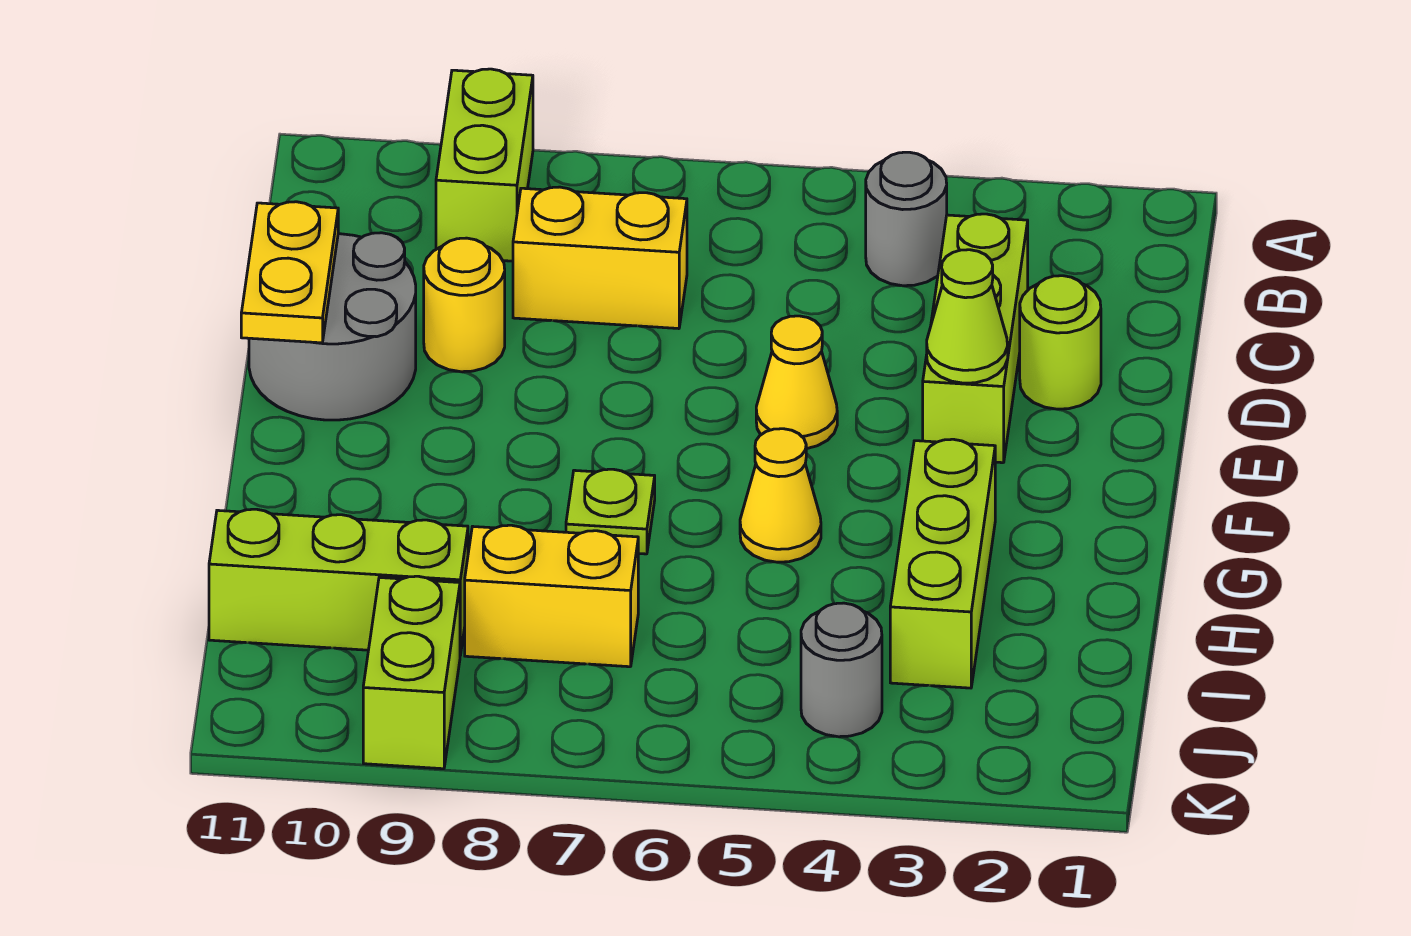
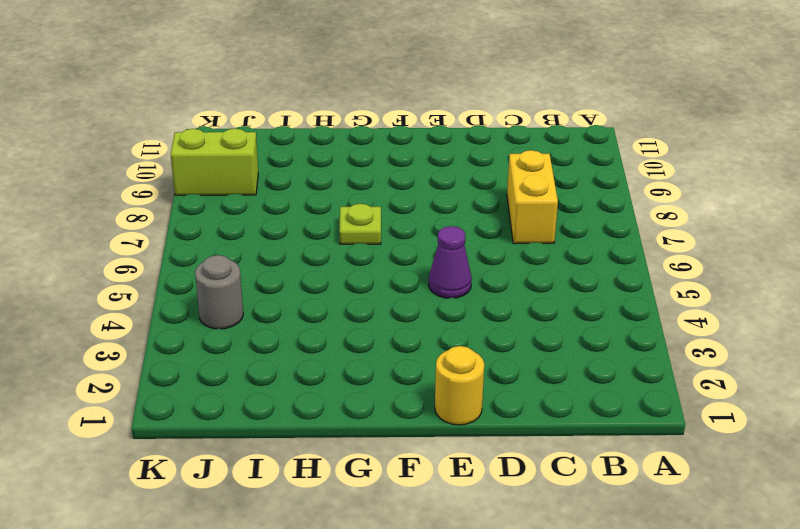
yellow round brick E1 level 1 -> yellow round brick D9 level 1
purple cone E5 level 1 -> yellow cone E5 level 1
none -> lime brick A9:B9 level 1
none -> grey round brick B4 level 1
none -> lime brick C3:E3 level 1

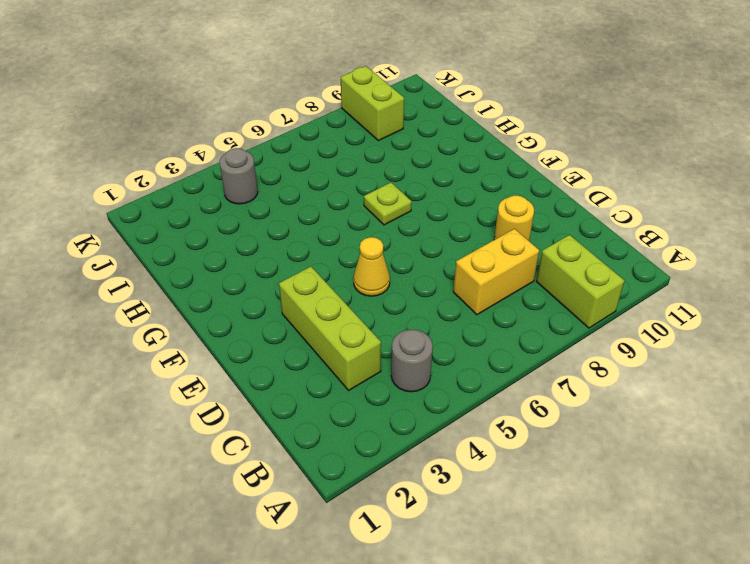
none -> lime round brick D2 level 1
none -> grey round brick D10:E11 level 1
none -> lime brick G3:I3 level 1

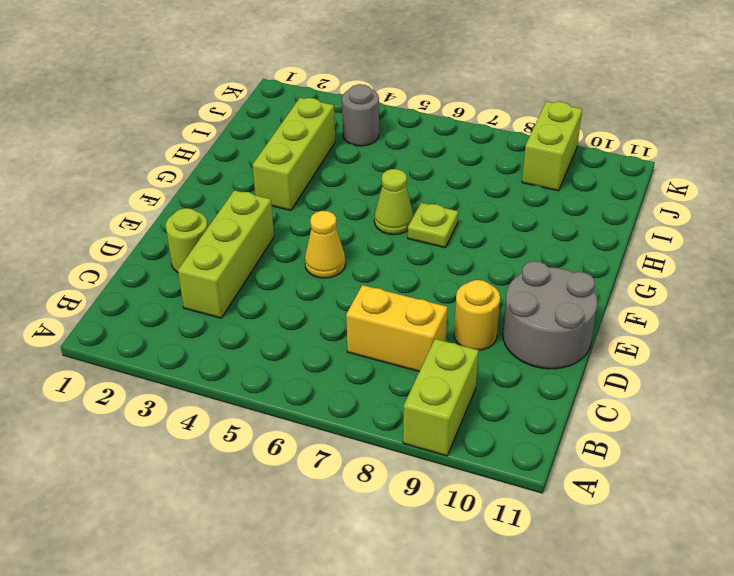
lime cone G6 level 1 -> lime cone E3 level 2
none -> grey round brick B4 level 1
none -> yellow cone G5 level 1
none -> yellow brick I7:I8 level 1

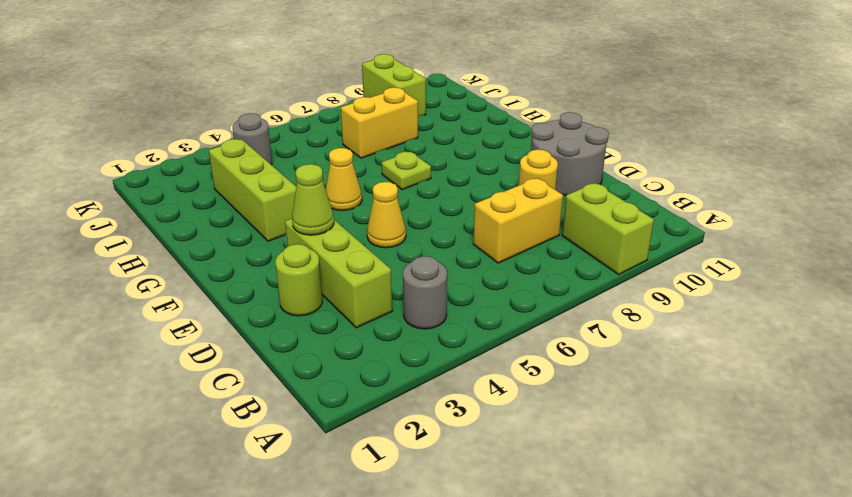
none -> lime brick I9:I11 level 1
none -> yellow plate D11:E11 level 2

